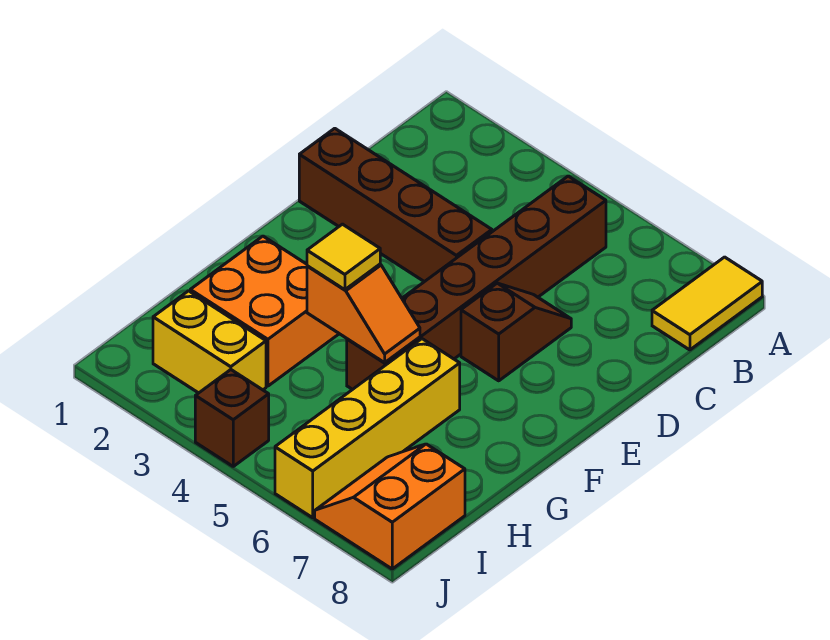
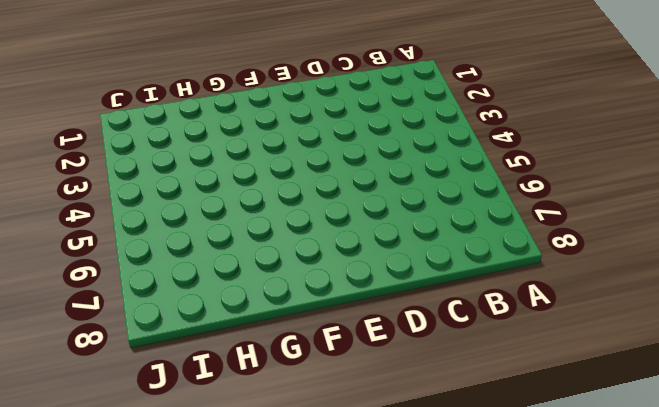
none -> yellow tile A8:B8 level 1
none -> brown brick B5:G5 level 1

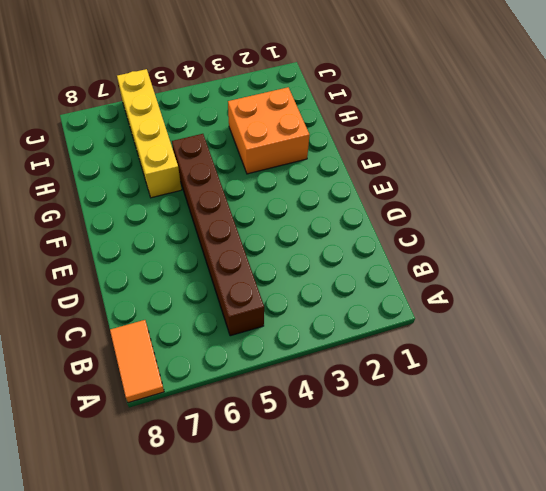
orange tile A8:B8 level 1 -> yellow tile A8:B8 level 1
none -> brown brick D1:D4 level 1
none -> brown slope D6:E6 level 1 top E

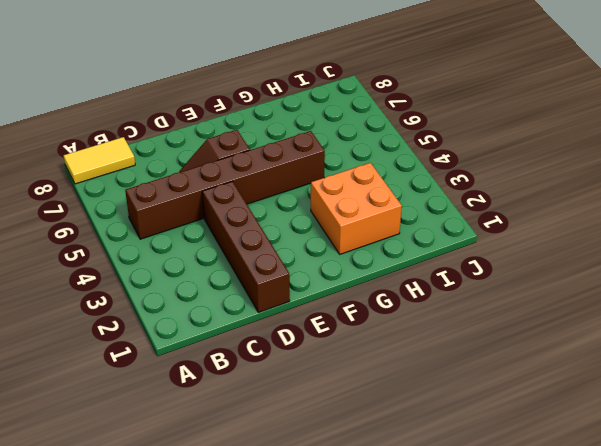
none -> yellow brick G6:J6 level 1
none -> yellow brick I2:I3 level 1

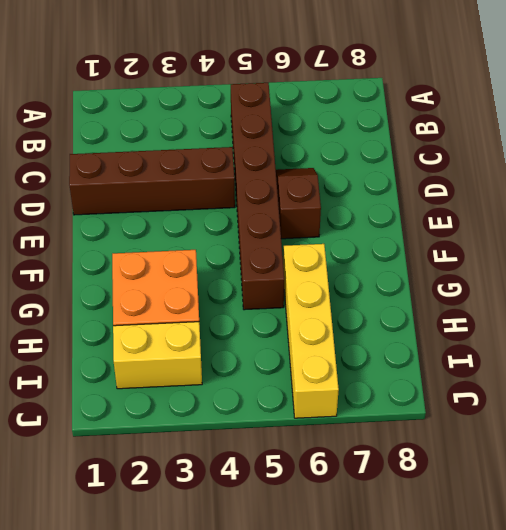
none -> yellow tile A8:B8 level 1
none -> orange slope I7:J8 level 1 top 8

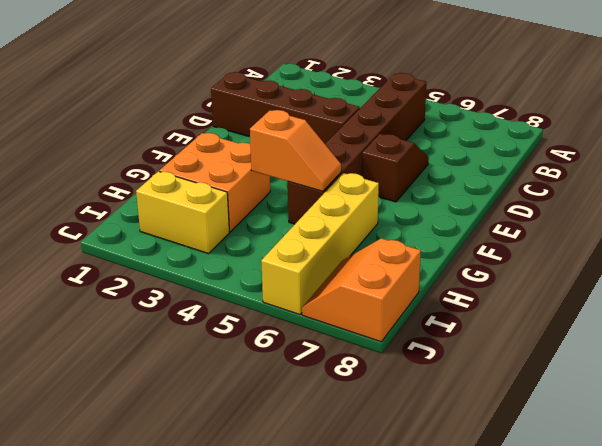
none -> yellow tile A8:B8 level 1
none -> brown brick J4 level 1

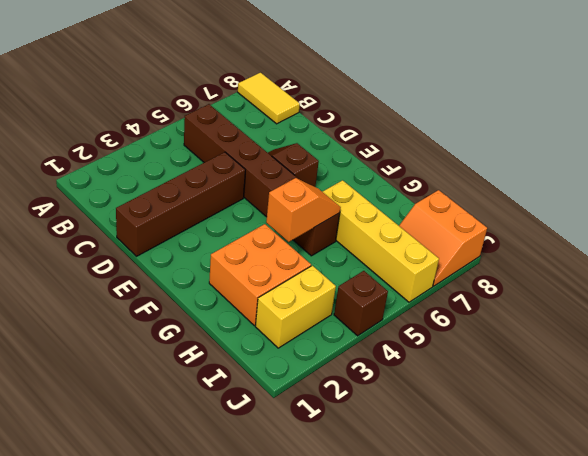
none -> yellow tile G4 level 3

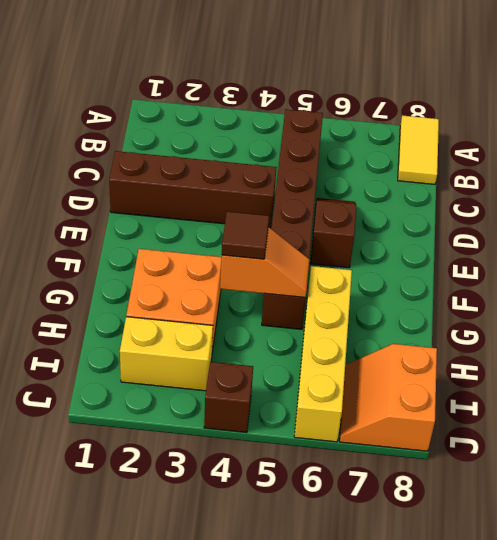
brown tile G4 level 3 -> yellow tile G4 level 3

